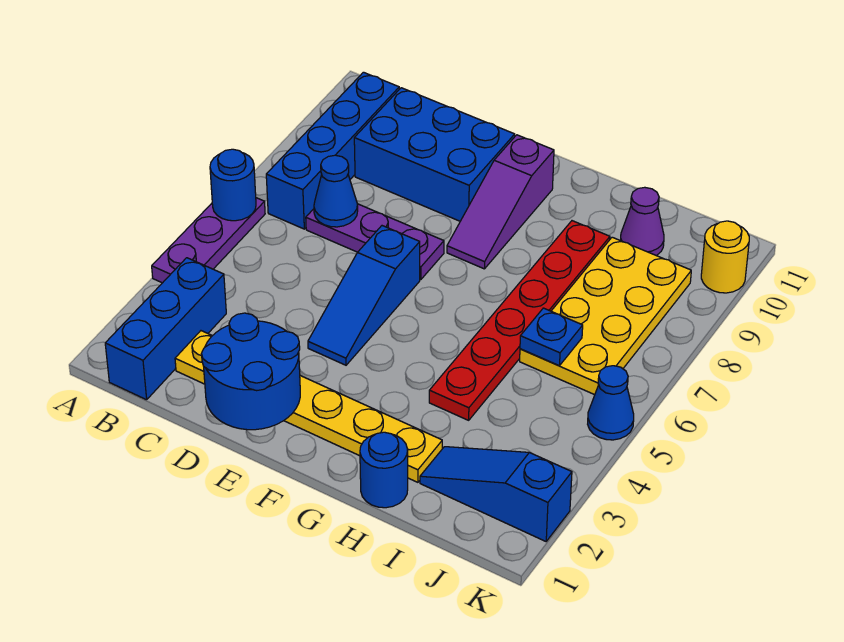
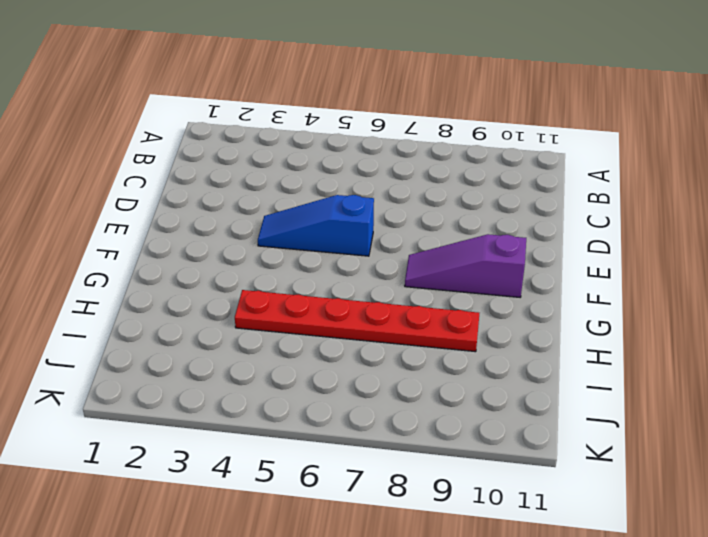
none -> purple plate A4:A6 level 1
none -> blue brick B1:B3 level 1
none -> blue brick B7:B10 level 1

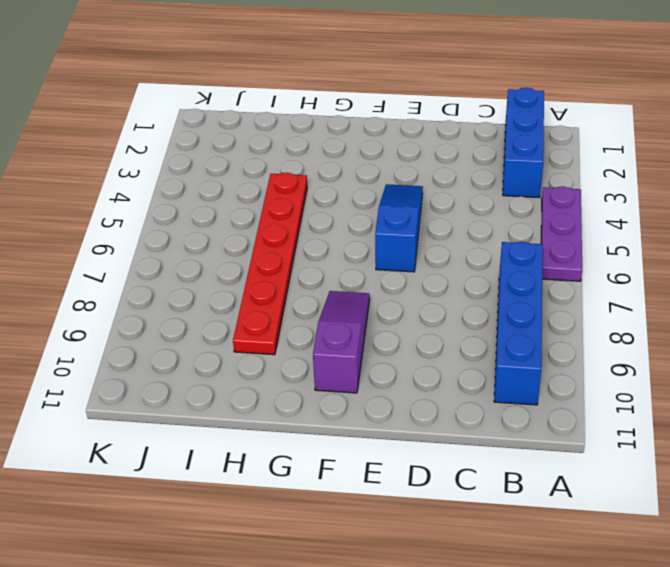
none -> yellow plate C2:H2 level 1
none -> purple plate C7:E7 level 1
none -> blue brick C9:E10 level 1

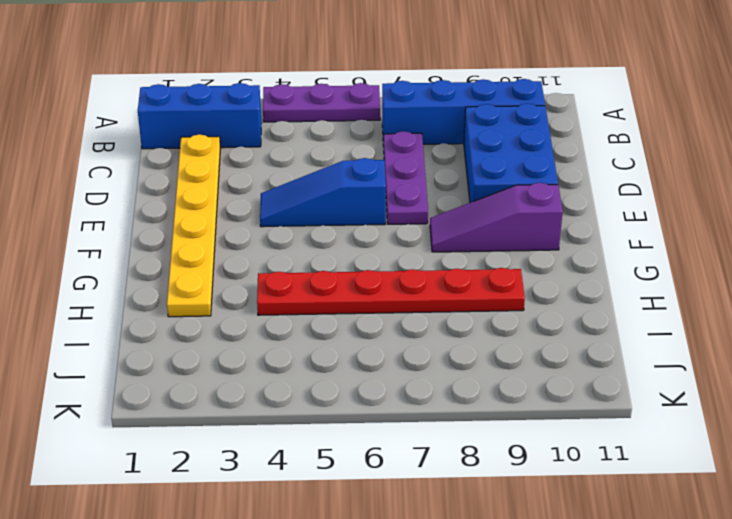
none -> blue round brick H1 level 1
none -> blue slope I2:K2 level 1 top K
none -> yellow plate I6:J9 level 1

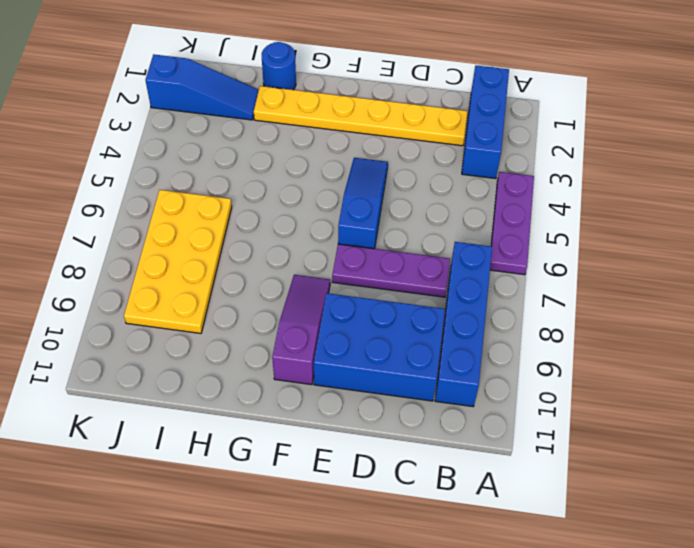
none -> red plate H4:H9 level 1
none -> purple cone I10 level 1
none -> blue cone K5 level 1

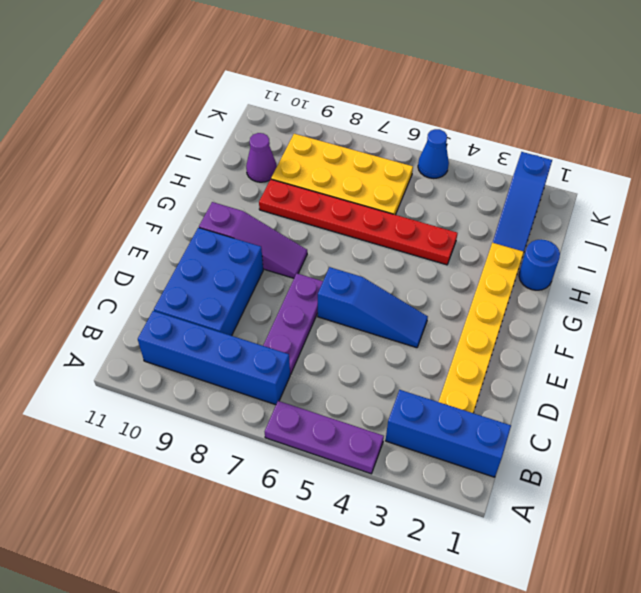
none -> yellow round brick K10 level 1
none -> blue round brick A6 level 2
none -> blue cone C7 level 2

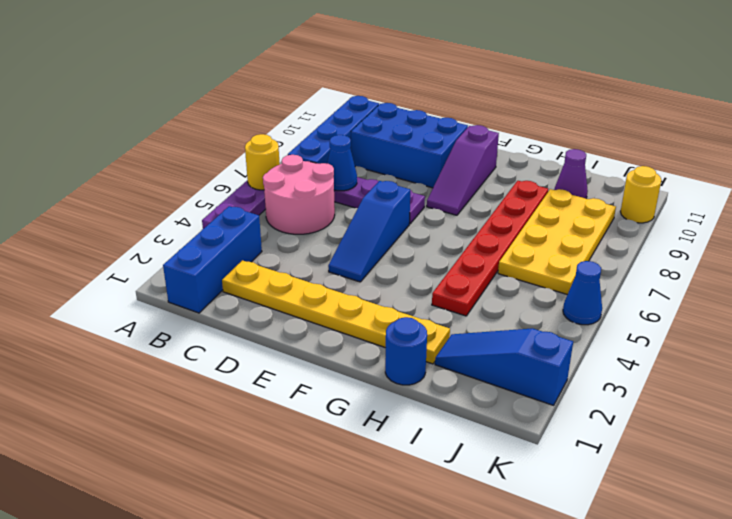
yellow round brick A6 level 2 -> blue round brick A6 level 2
pink round brick B5:C6 level 1 -> none
none -> blue round brick D1:E2 level 2
none -> blue plate I6 level 2

